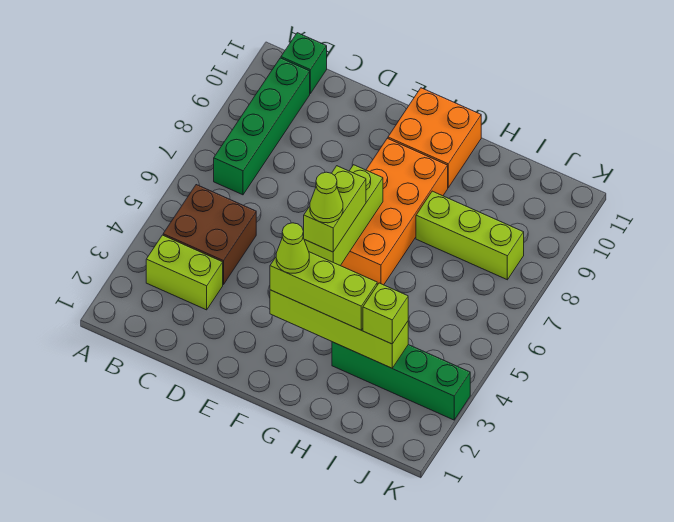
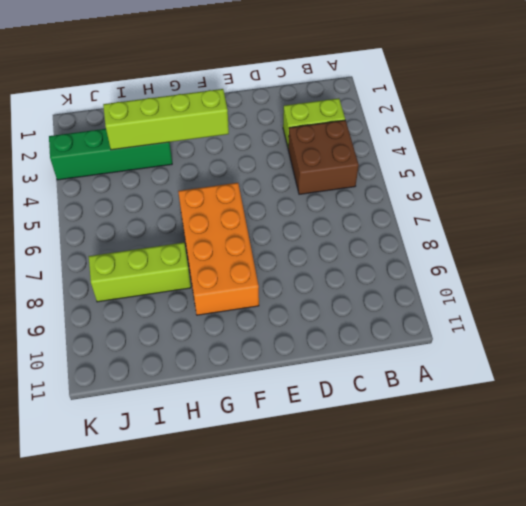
none -> green brick B7:B10 level 1
none -> green brick B11 level 1
none -> orange brick F10:G11 level 1

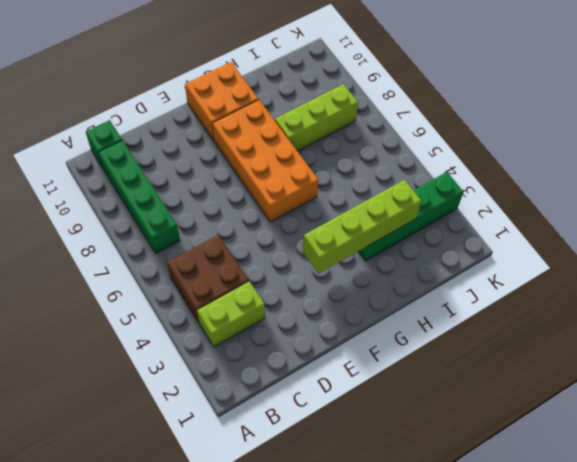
none -> lime brick F5:F7 level 2
none -> lime brick F3:H3 level 3
none -> lime brick F5:F6 level 3

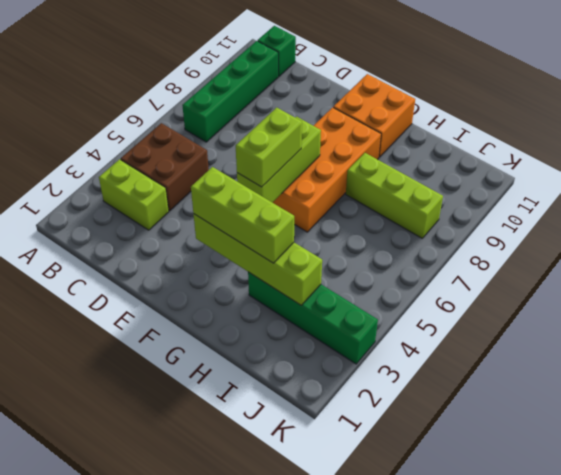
none -> lime brick I3 level 3
none -> lime cone F3 level 4
none -> lime cone F5 level 4

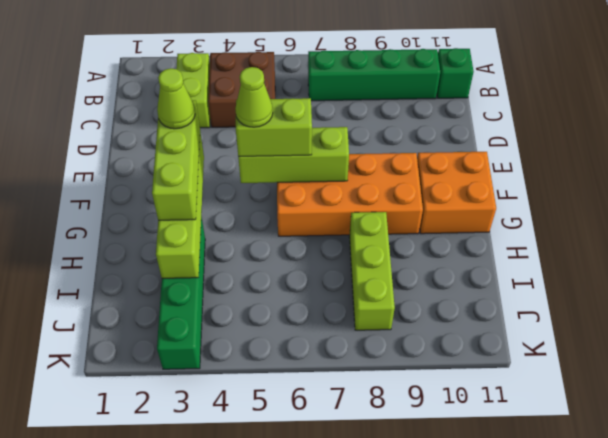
none -> lime brick I3 level 3

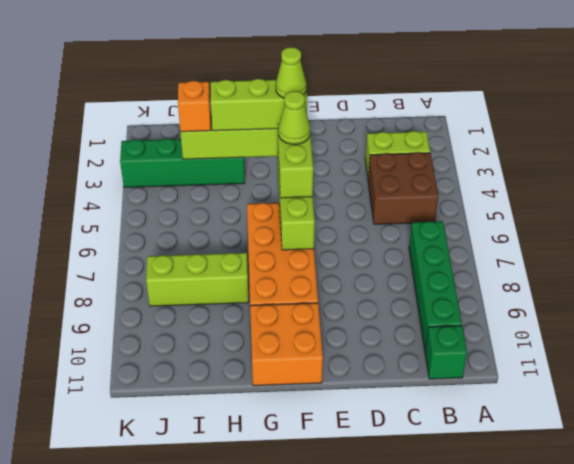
orange brick I3 level 3 -> lime brick I3 level 3

